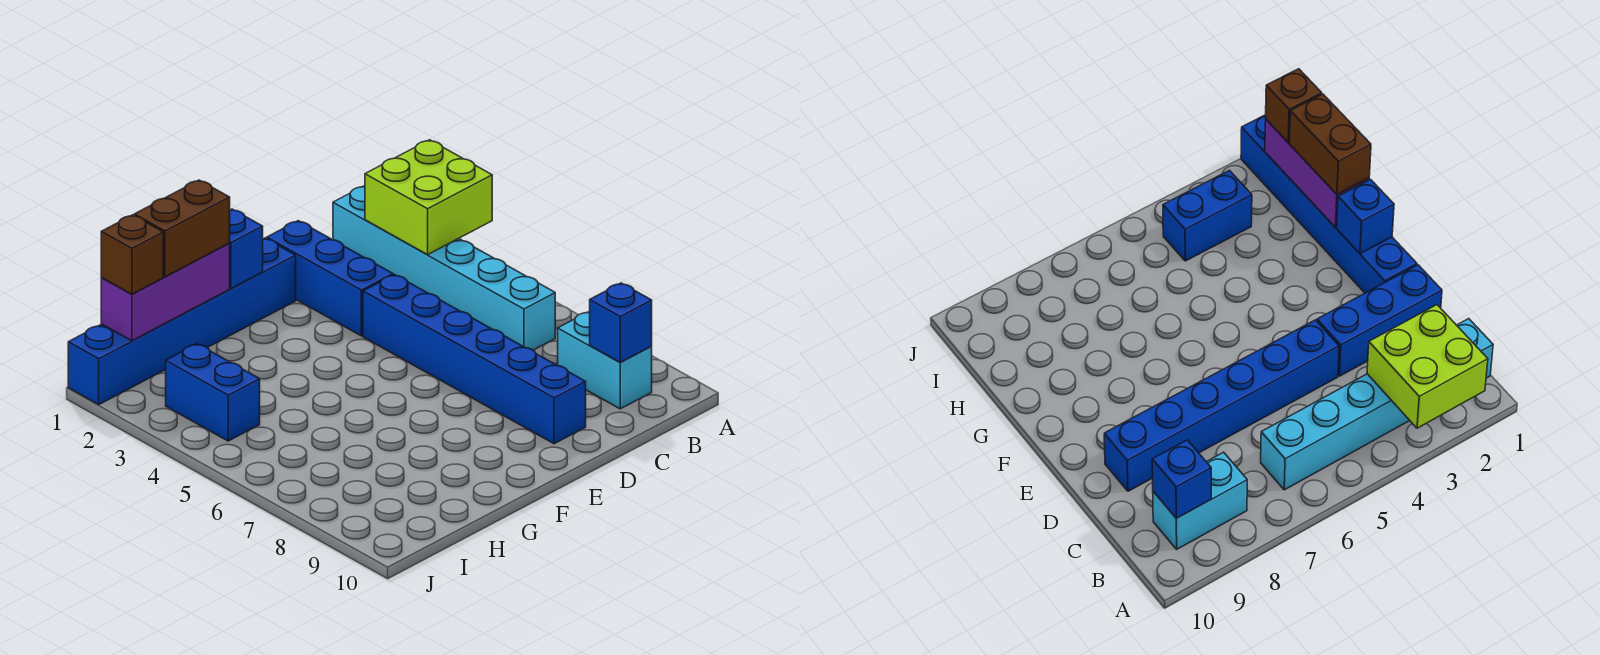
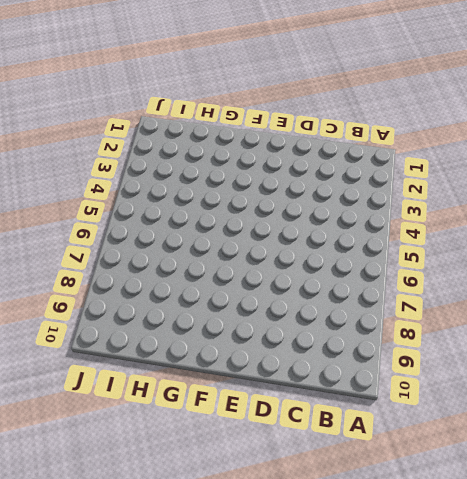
none -> cyan brick B1:B6 level 1
none -> cyan brick B8:B9 level 1
none -> blue brick D1:D3 level 1

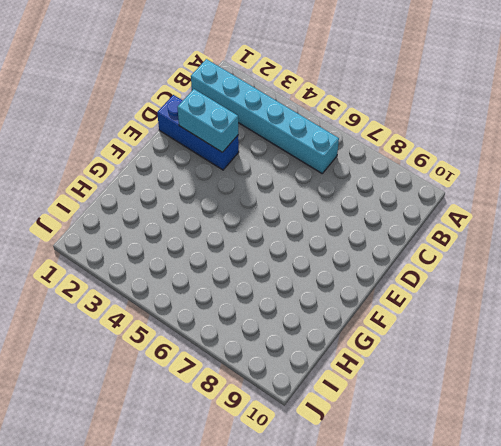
cyan brick D2:D3 level 2 -> cyan brick B8:B9 level 1
none -> blue brick D4:D9 level 1
none -> blue brick E1:J1 level 1
none -> blue brick I3:I4 level 1

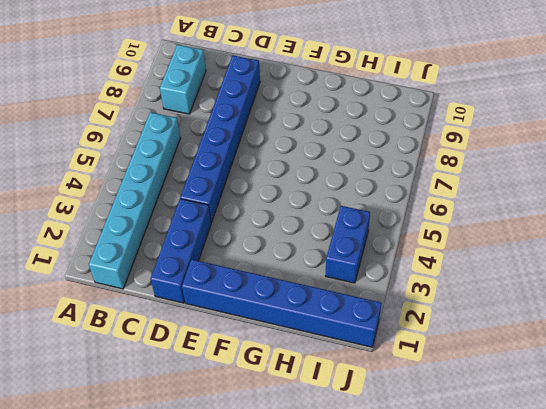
none -> lime brick A2:B3 level 2
none -> blue brick B9 level 2
none -> blue brick F1 level 2

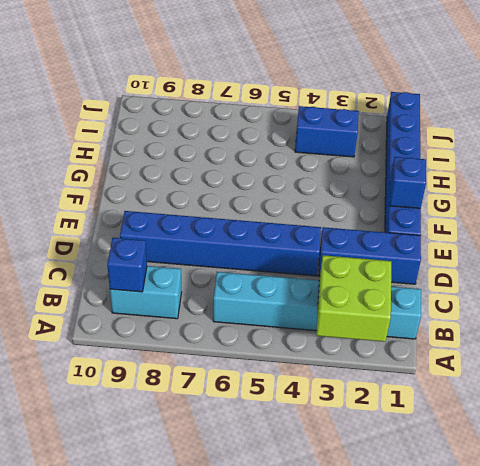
none -> purple brick G1:I1 level 2
none -> brown brick G1:H1 level 3
none -> brown brick I1 level 3

